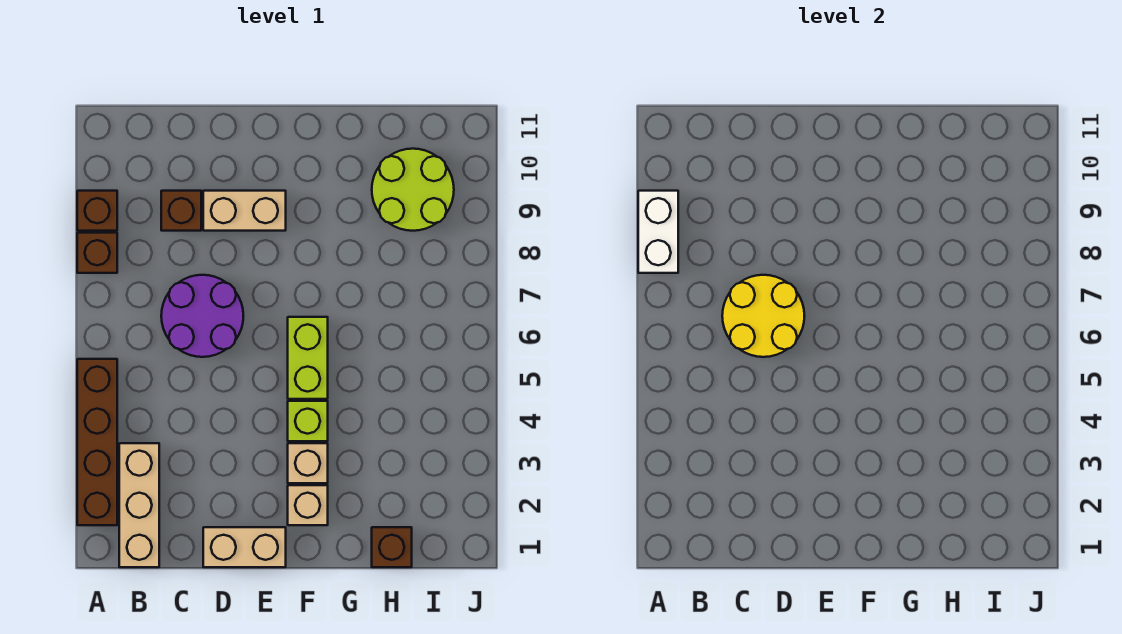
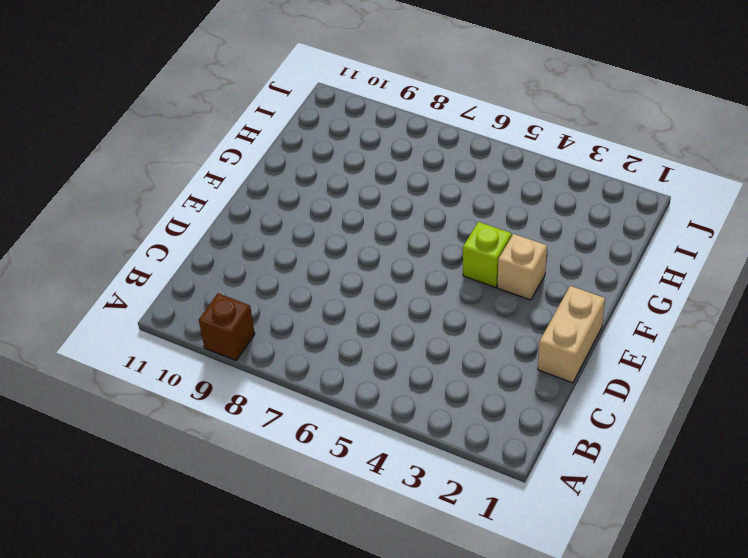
none -> brown brick A2:A5 level 1
none -> brown brick A8 level 1
none -> tan brick B1:B3 level 1

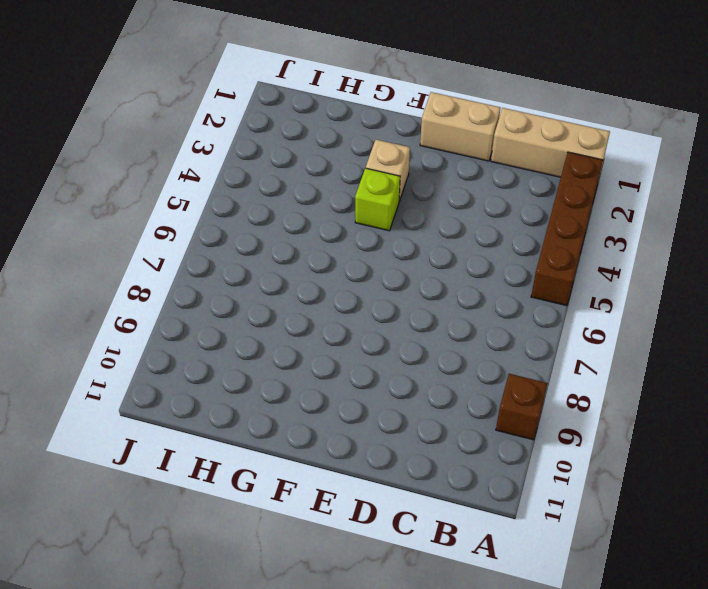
tan brick A1:C1 level 1 -> tan brick B1:B3 level 1
none -> brown brick A8 level 1
none -> purple round brick C6:D7 level 1
none -> brown brick C9 level 1

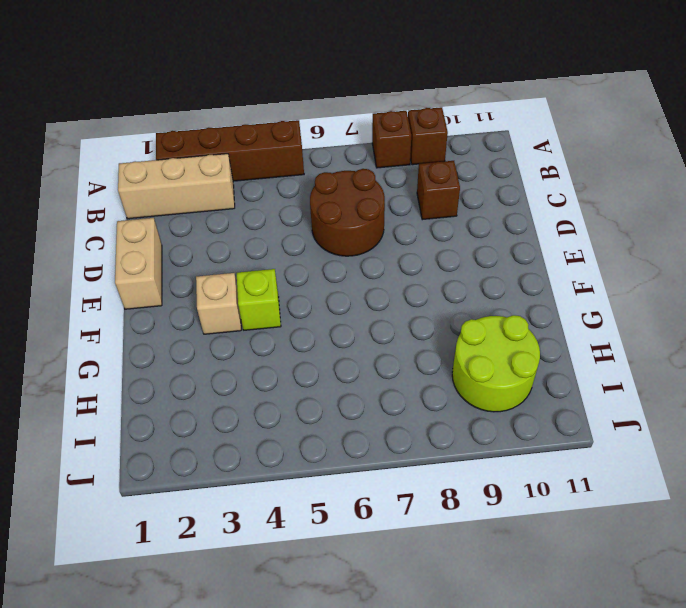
brown round brick C6:D7 level 1 -> purple round brick C6:D7 level 1
none -> tan brick D9:E9 level 1
none -> tan brick F2 level 1
none -> lime brick F5:F6 level 1

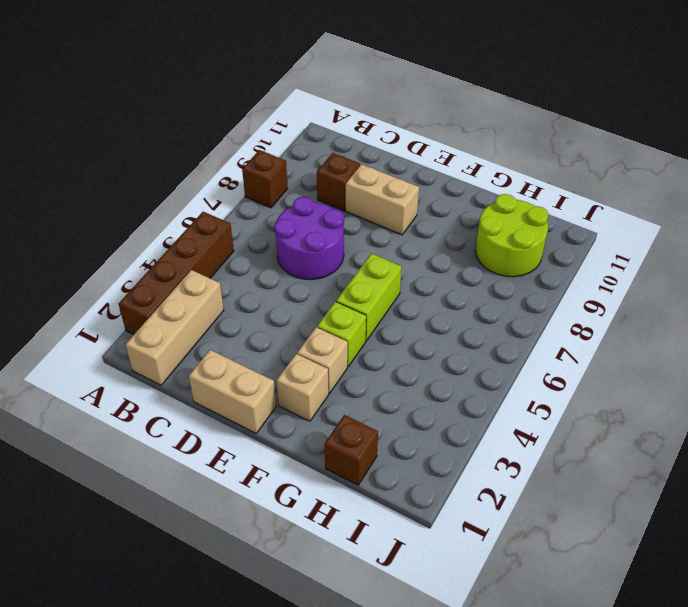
none -> brown brick A9 level 1
none -> white brick A8:A9 level 2
none -> yellow round brick C6:D7 level 2

